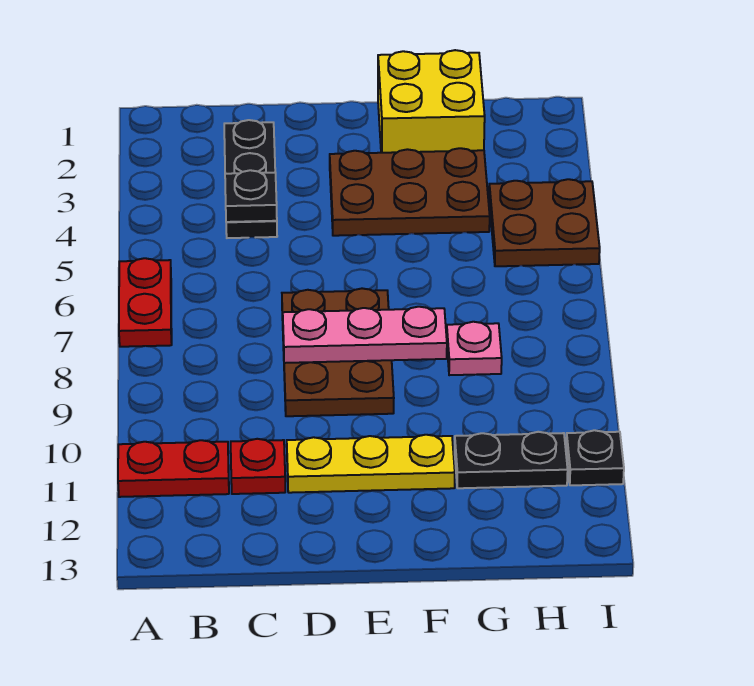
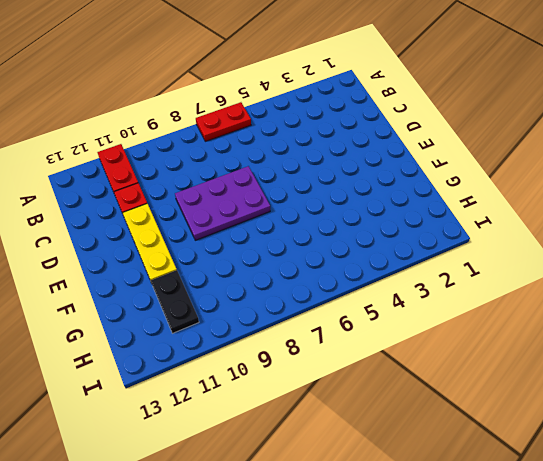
purple plate D7:E9 level 1 -> brown plate D7:E9 level 1
none -> black plate C2:C4 level 1
none -> brown plate E3:G4 level 1
none -> yellow brick F1:G2 level 1

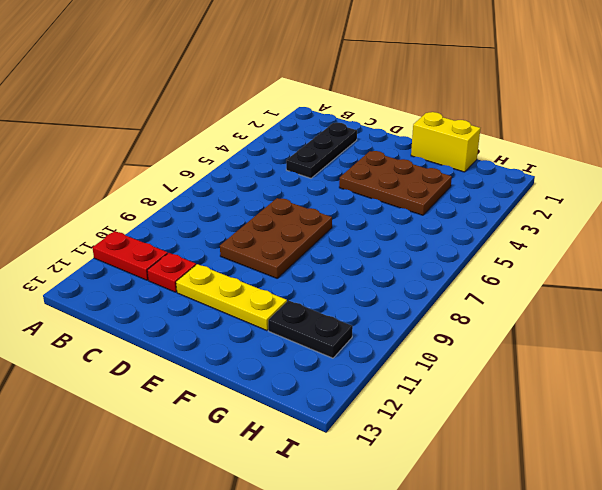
yellow brick F1:G1 level 1 -> yellow brick F1:G2 level 1
none -> red plate A6:A7 level 1
none -> pink plate G8 level 1
none -> brown plate H4:I5 level 1

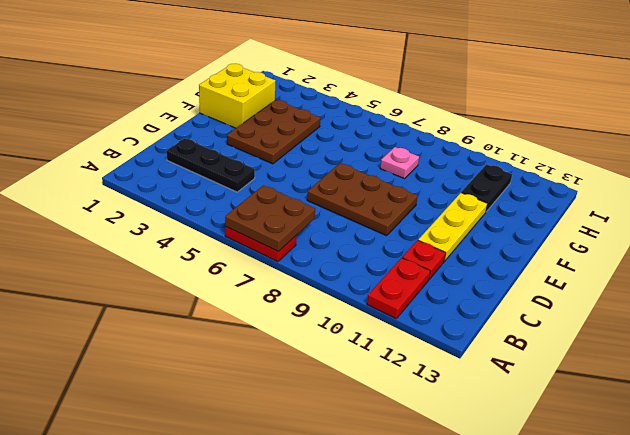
brown plate A6:B7 level 2 -> brown plate H4:I5 level 1
none -> black plate I11 level 1
none -> black plate C4 level 2
none -> pink plate D8:F8 level 2

